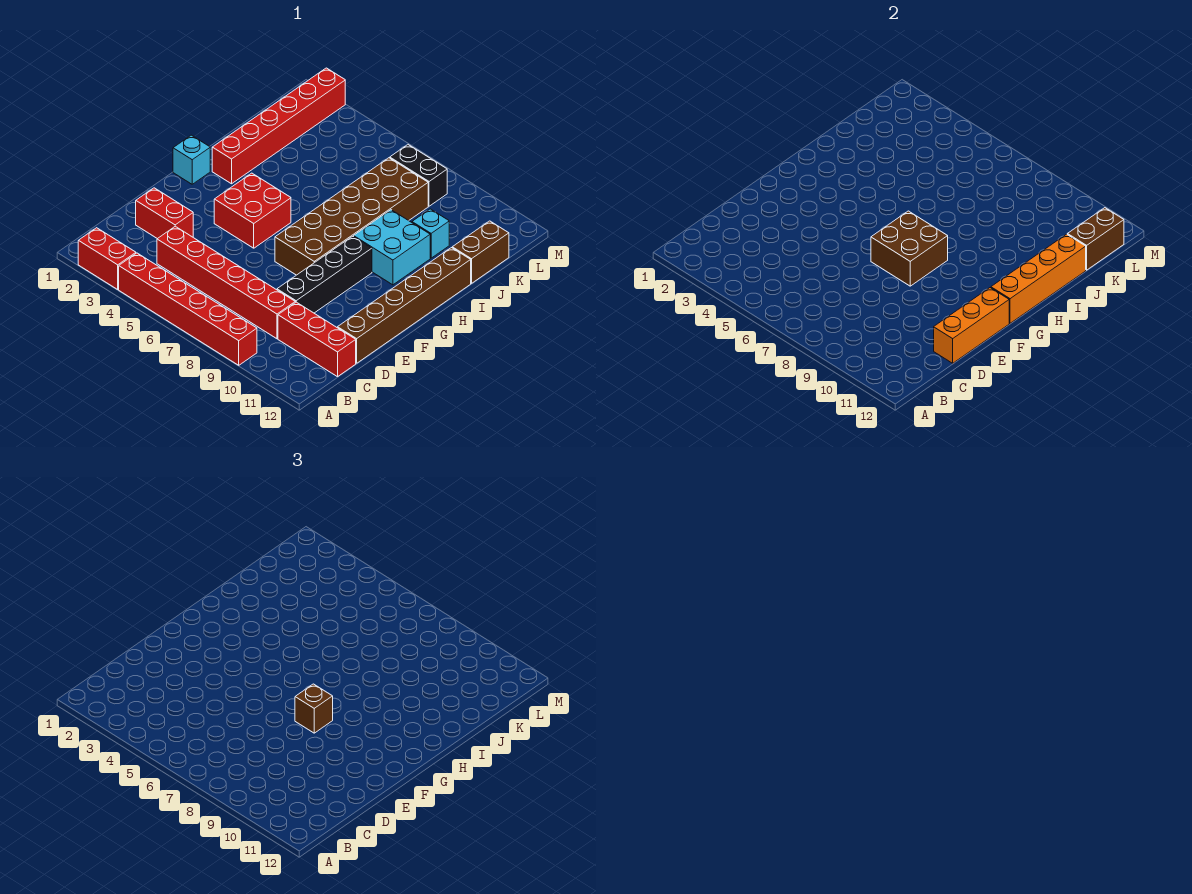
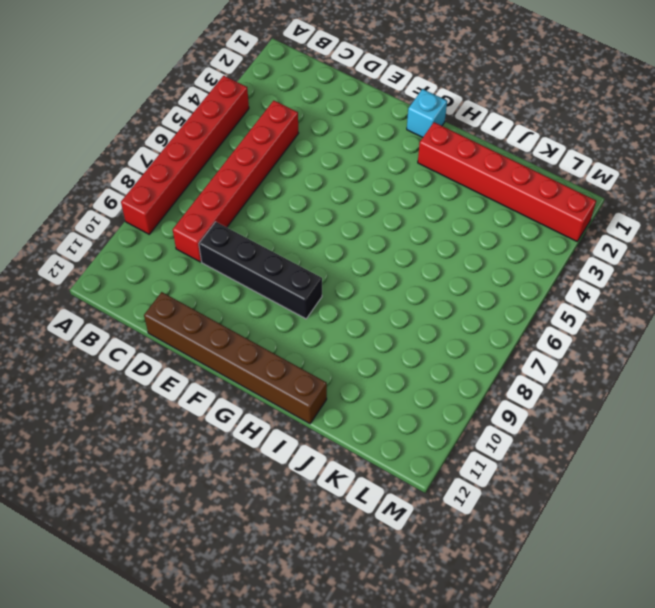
none -> red brick A2:A3 level 1
none -> red brick C10:C12 level 1
none -> red brick D2:D3 level 1

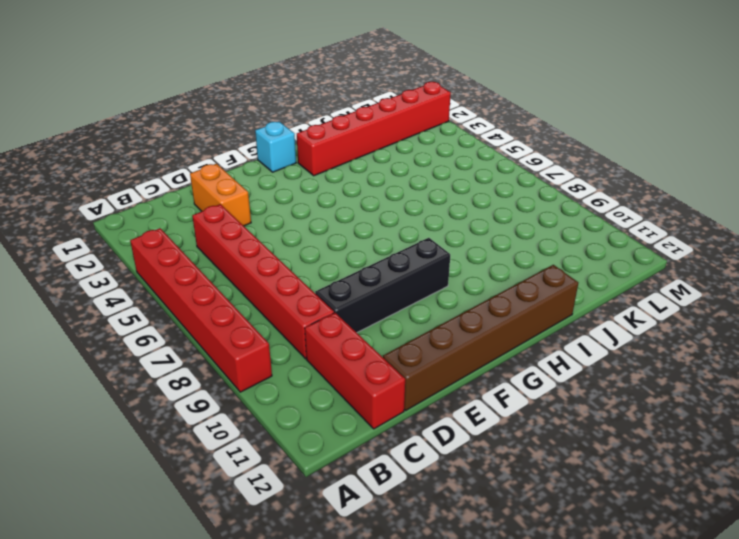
orange brick D2:D3 level 1 -> red brick D2:D3 level 1
none -> red brick A2:A3 level 1
none -> red brick F4:G5 level 1
none -> brown brick F7:K8 level 1

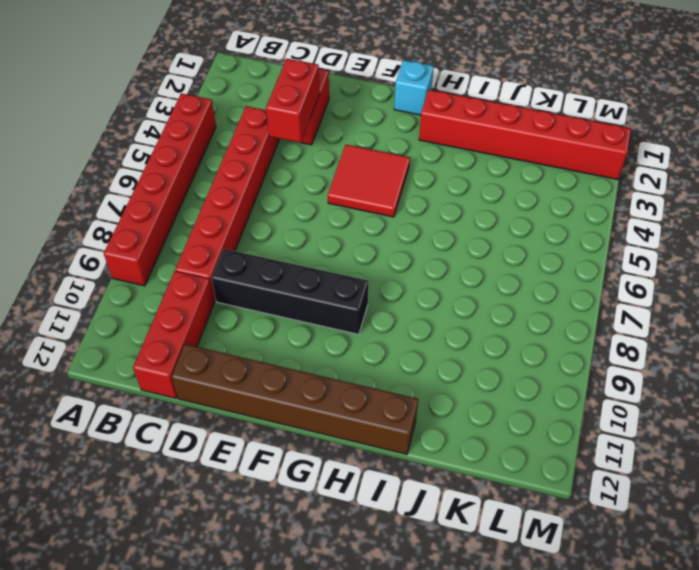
red brick D3:D4 level 2 -> red brick A2:A3 level 1
red tile F4:G5 level 1 -> red brick F4:G5 level 1
none -> brown brick F7:K8 level 1
none -> cyan brick H9:I10 level 1
none -> cyan brick J10 level 1

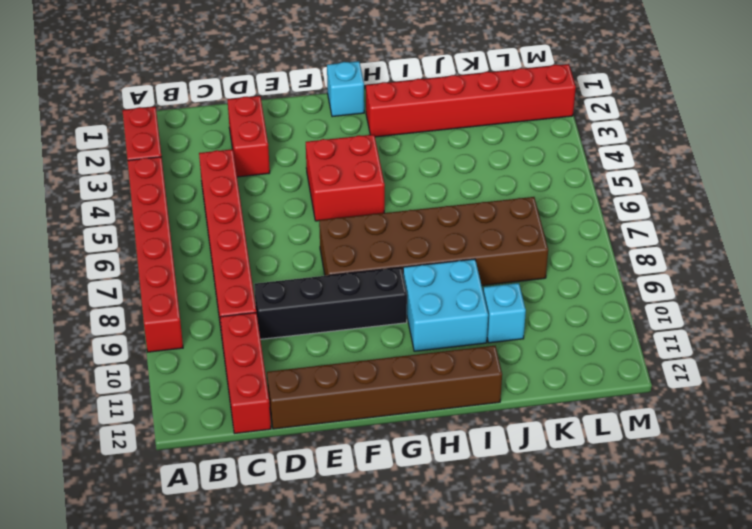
none -> brown brick J12:K12 level 1
none -> black brick L7:L8 level 1
none -> orange brick D12:F12 level 2

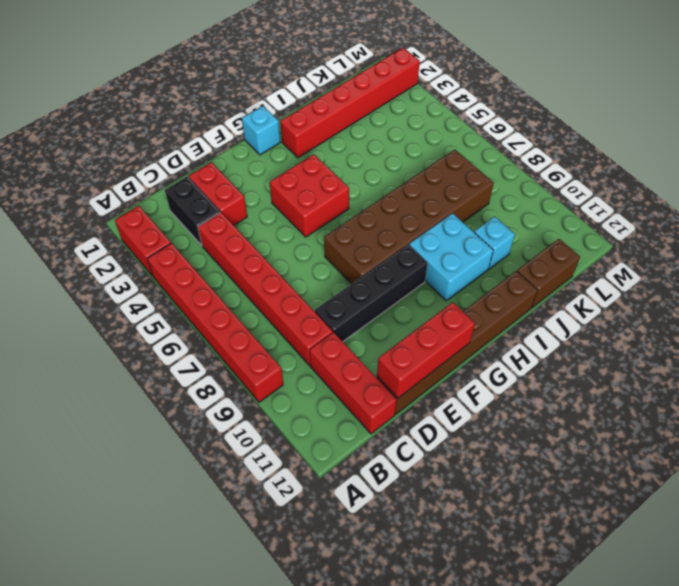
black brick C2:C3 level 1 -> black brick L7:L8 level 1
red brick D12:F12 level 2 -> orange brick D12:F12 level 2
none -> brown brick F7:G8 level 2
none -> orange brick G12:J12 level 2
none -> brown brick K12:L12 level 2

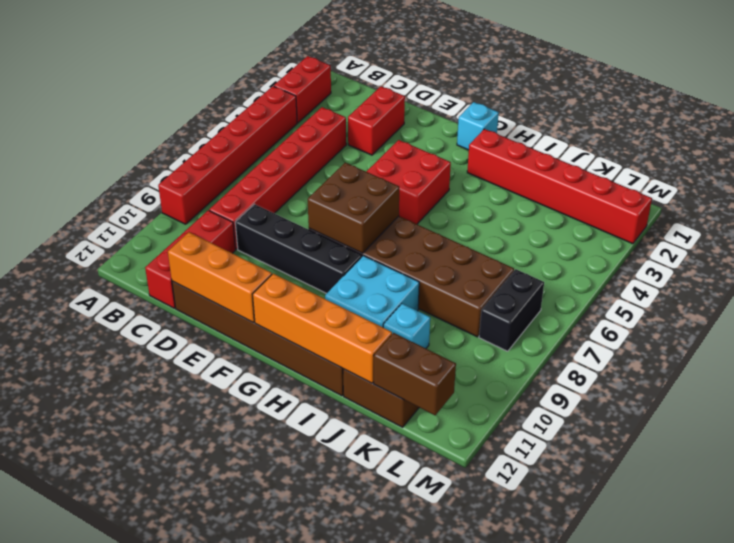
none -> brown brick F8 level 3

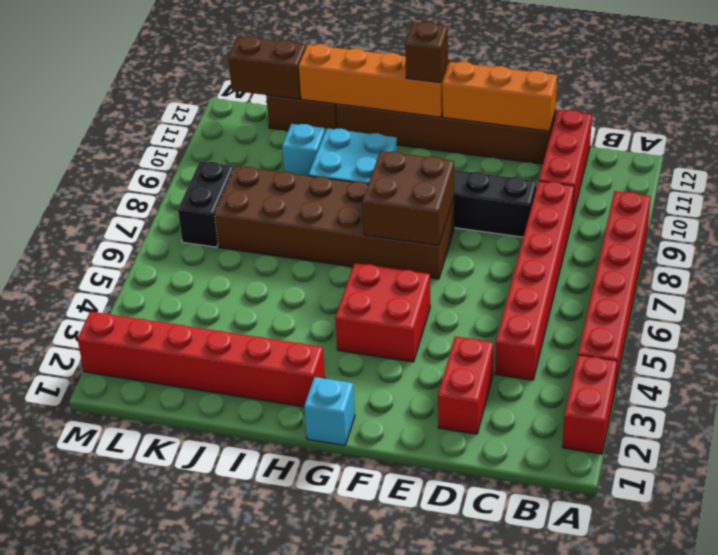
brown brick G12 level 3 -> brown brick F8 level 3

